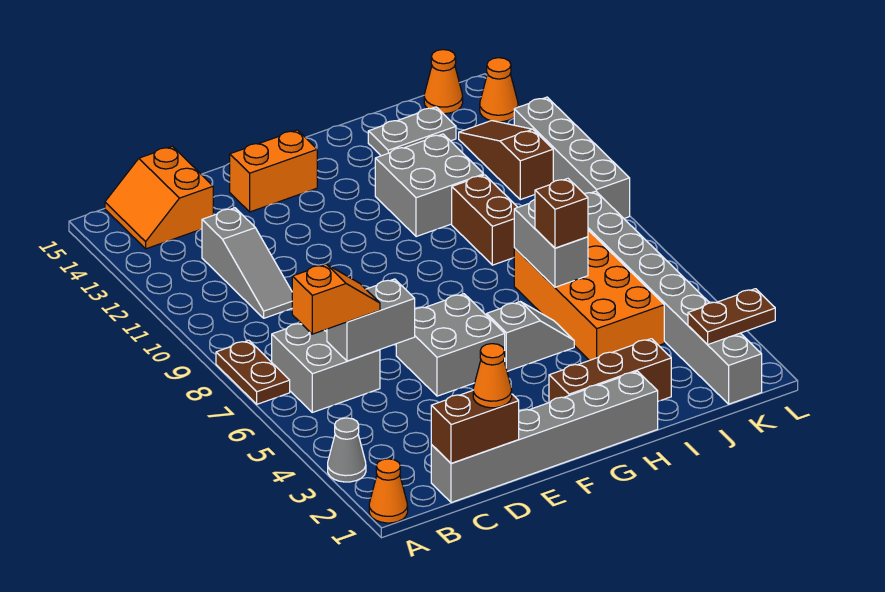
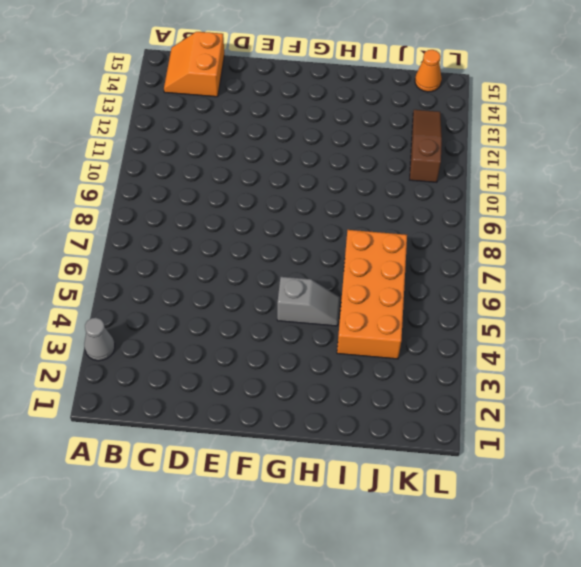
none -> orange cone A1 level 1
none -> brown plate A7:A8 level 1
none -> grey brick B6:C7 level 1

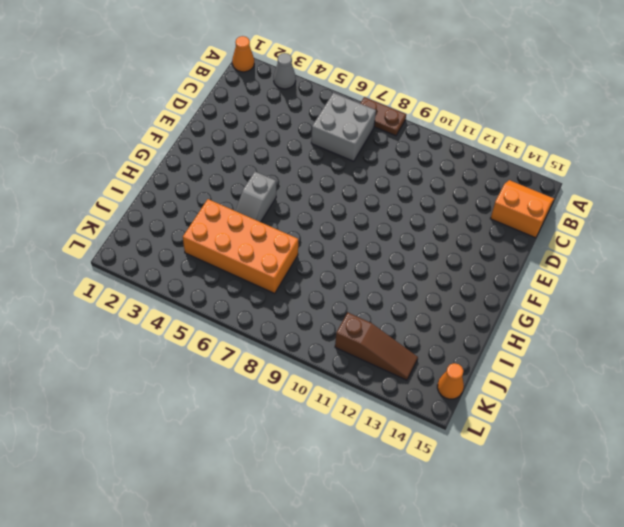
none -> grey brick C1:H1 level 1
none -> grey slope C10:C12 level 1 top 12
none -> grey brick E5:F6 level 1

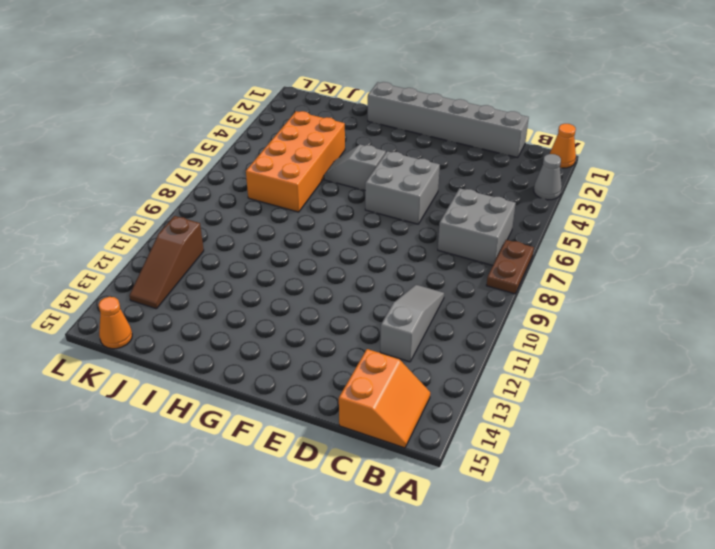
none -> orange brick E14:F14 level 1
none -> brown brick G2:I2 level 1
none -> grey brick H11:I12 level 1

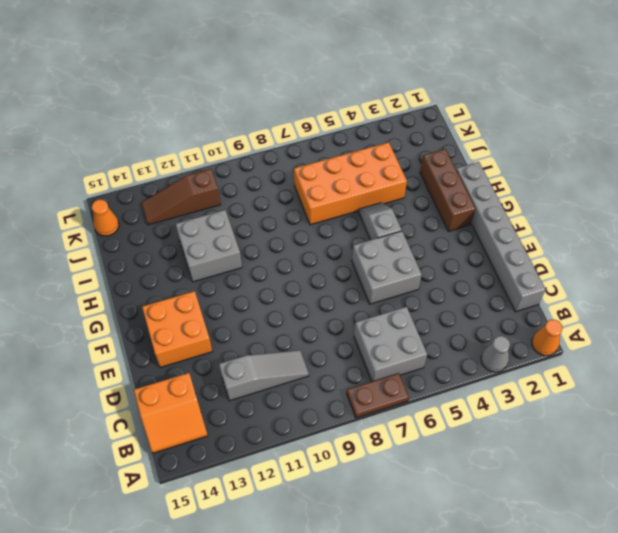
orange brick E13:F14 level 1 -> orange brick E14:F14 level 1
none -> brown brick I9:I10 level 1
none -> grey plate I14:J14 level 1
none -> grey brick K1:K8 level 1

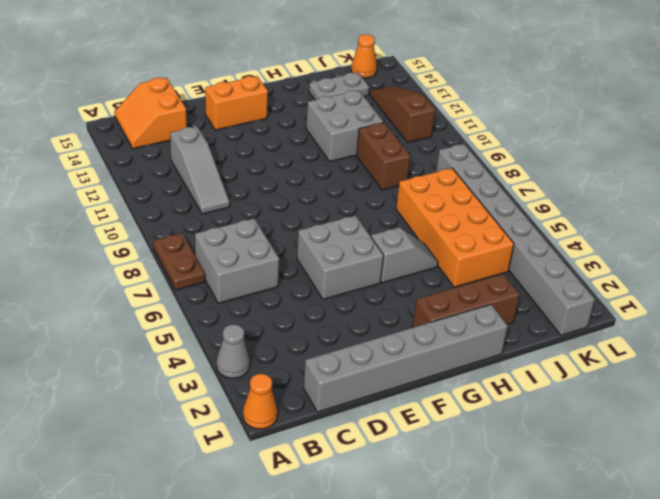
none -> grey brick L9:L12 level 1
none -> orange cone L14 level 1
none -> brown brick C1:D1 level 2

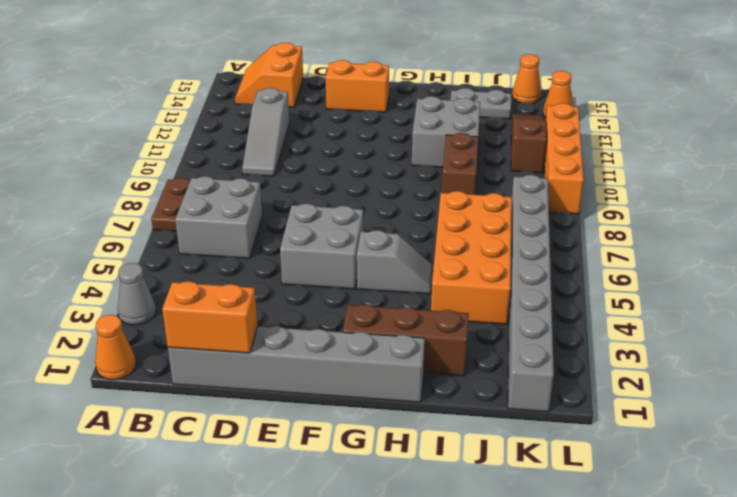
orange brick C1:D1 level 2 -> brown brick C1:D1 level 2
orange brick L9:L12 level 1 -> grey brick L9:L12 level 1
none -> grey brick C6:D6 level 2
none -> grey brick I6:I7 level 2
none -> brown plate K2:L2 level 2

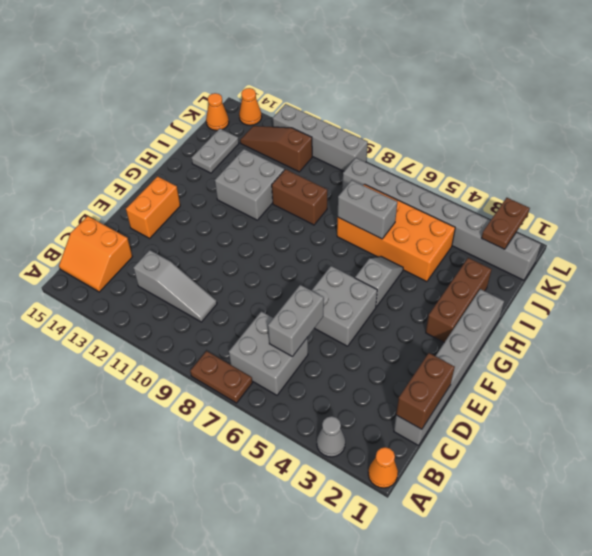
none -> orange slope B6:C6 level 3 top B
none -> orange cone D1 level 3
none -> brown brick I6 level 3

